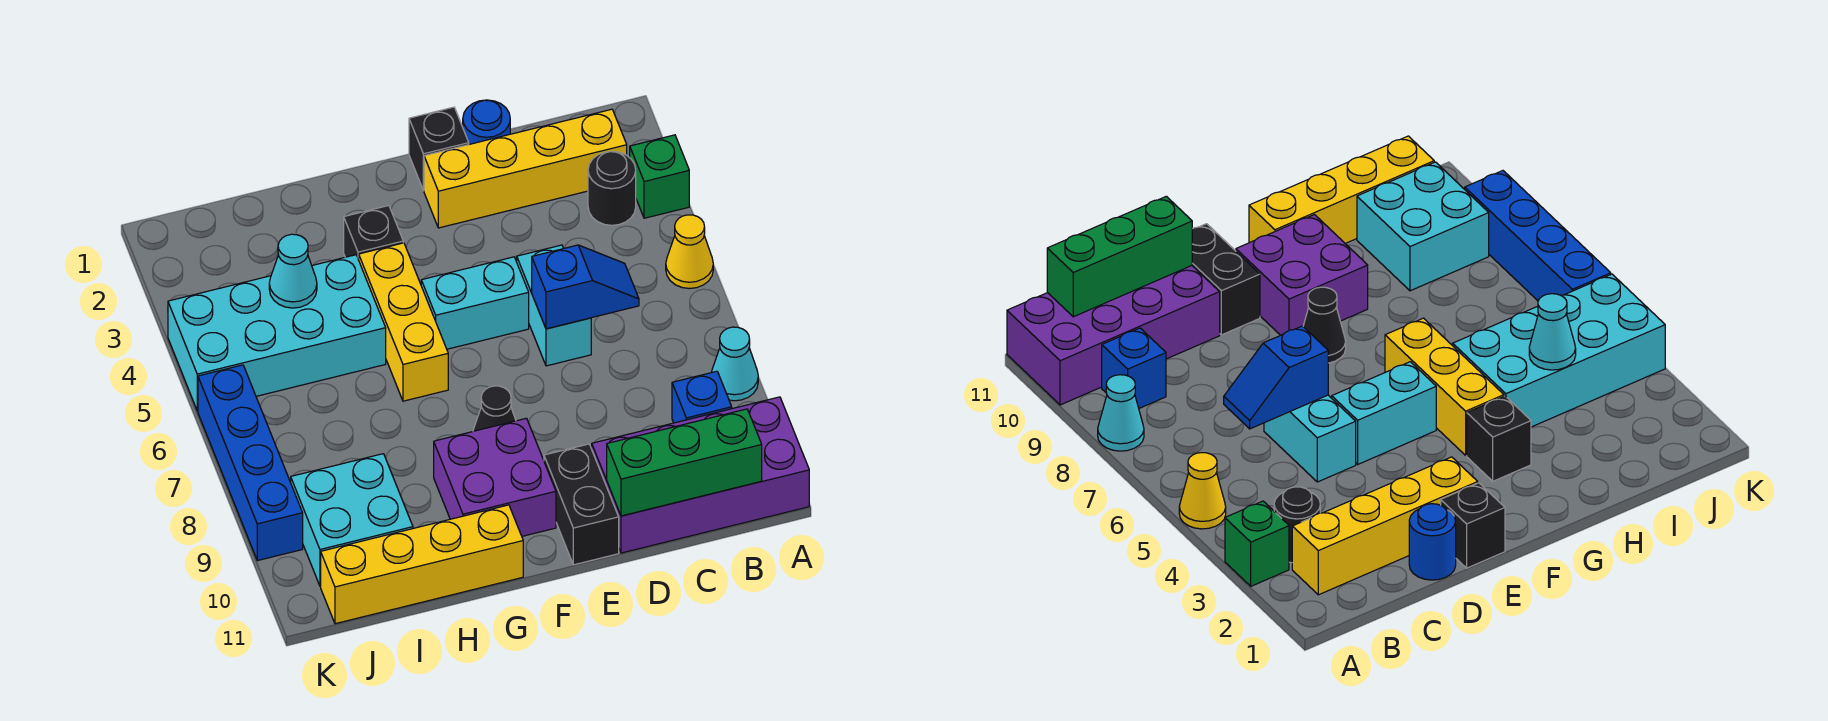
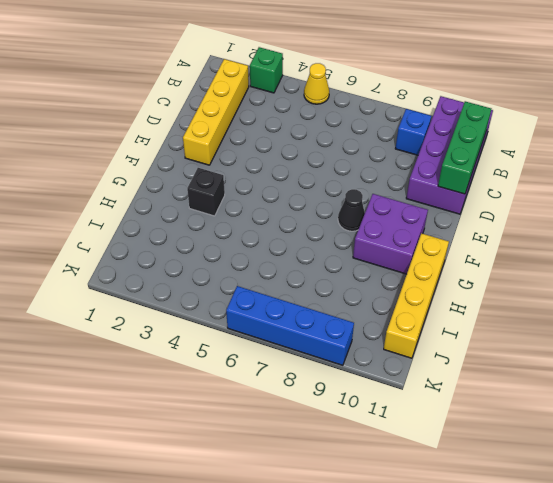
none -> cyan cone A8 level 1
none -> black round brick B3 level 1
none -> blue round brick D1 level 1

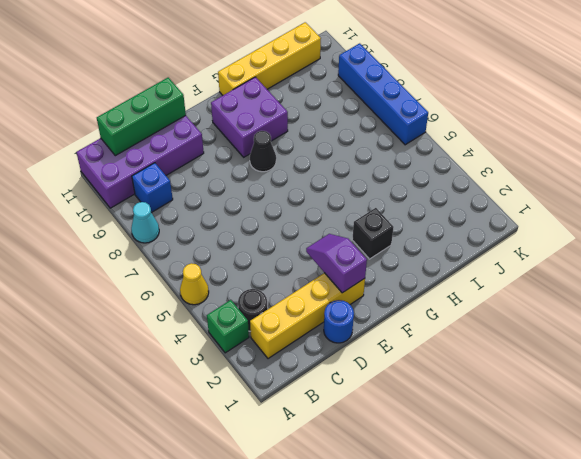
purple slope E2:E3 level 2 top 2 -> none
none -> cyan brick D5:D6 level 1
none -> black brick E1 level 1
none -> cyan brick E5:F5 level 1

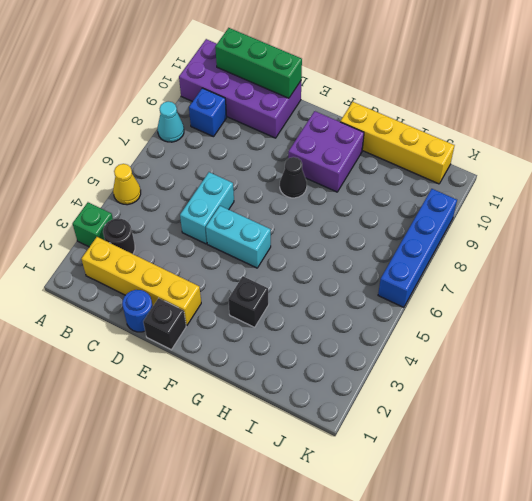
none -> black brick E10:E11 level 1
none -> yellow brick G4:G6 level 1
none -> cyan brick H4:K5 level 1

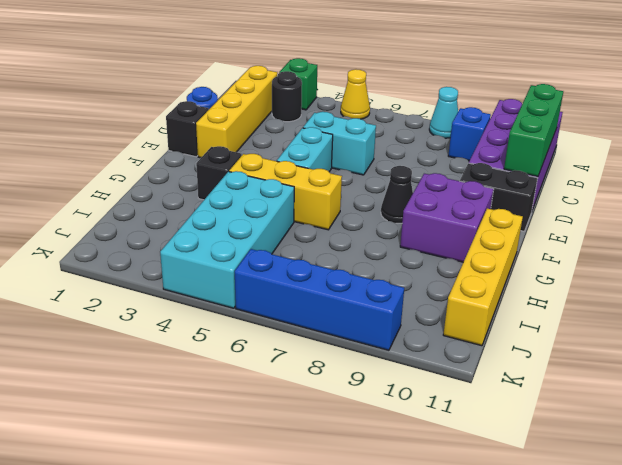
none -> cyan brick I9:J10 level 1
none -> blue slope C6:D6 level 2 top D
none -> cyan cone I4 level 2

